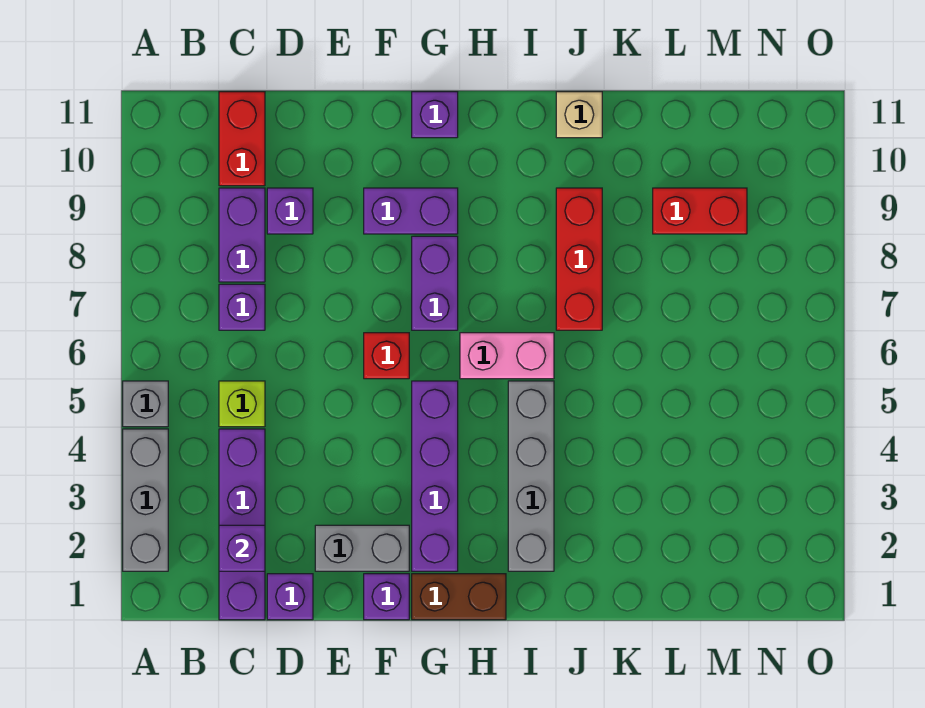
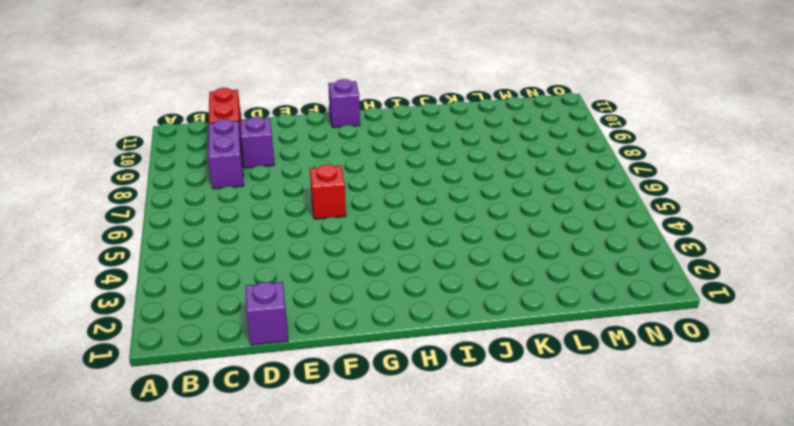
none -> grey brick A2:A4 level 1
none -> grey brick A5 level 1
none -> purple brick C1:C4 level 1

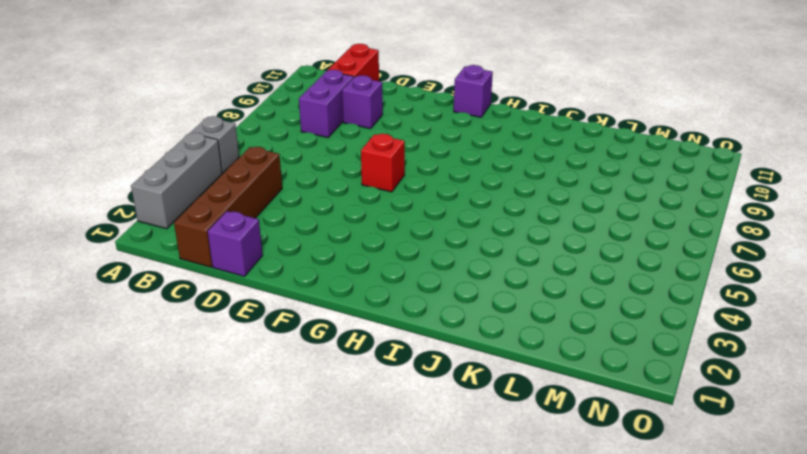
brown brick C1:C4 level 1 -> purple brick C1:C4 level 1
none -> lime brick C5 level 1
none -> purple brick C7 level 1
none -> grey brick E2:F2 level 1

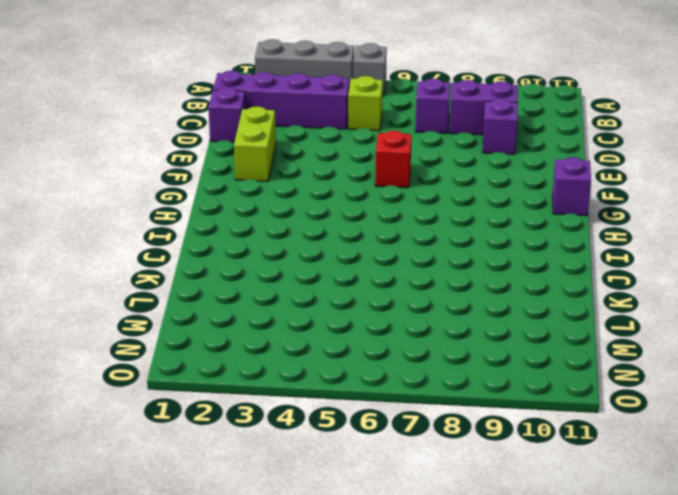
lime brick E2:F2 level 1 -> grey brick E2:F2 level 1
none -> red brick C10:C11 level 1
none -> purple brick F1 level 1
none -> purple brick F9:G9 level 1

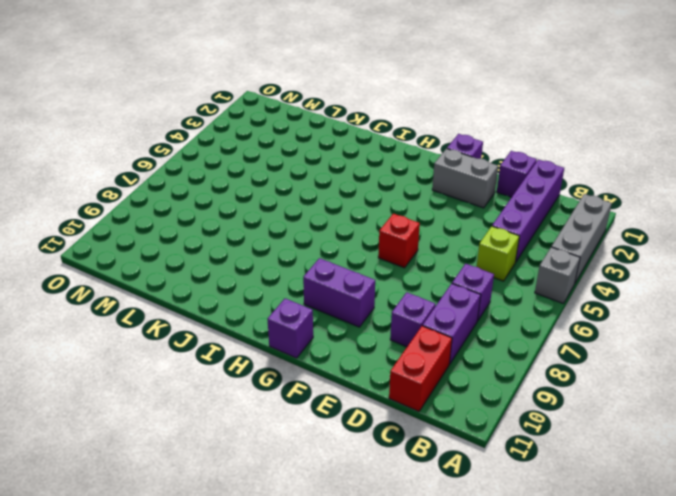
none -> brown brick G1:H1 level 1
none -> purple brick G2:G5 level 1
none -> purple brick G7:G8 level 1

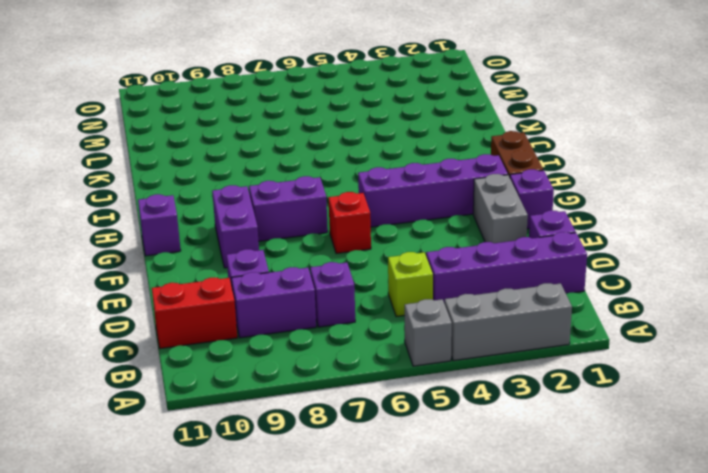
none -> pink brick H6:I6 level 1
none -> grey brick I2:I5 level 1
none -> red brick J7:J9 level 1

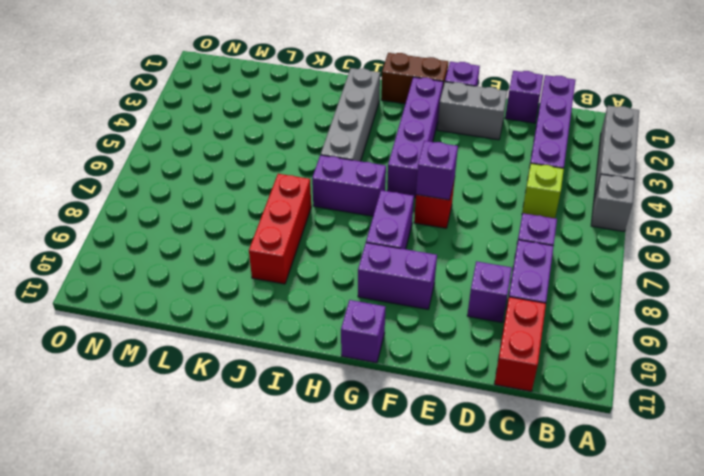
purple brick F6 level 2 -> purple brick C2 level 2
purple brick H6:I6 level 1 -> pink brick H6:I6 level 1
none -> tan brick J11 level 1
none -> red brick L9:M9 level 1

